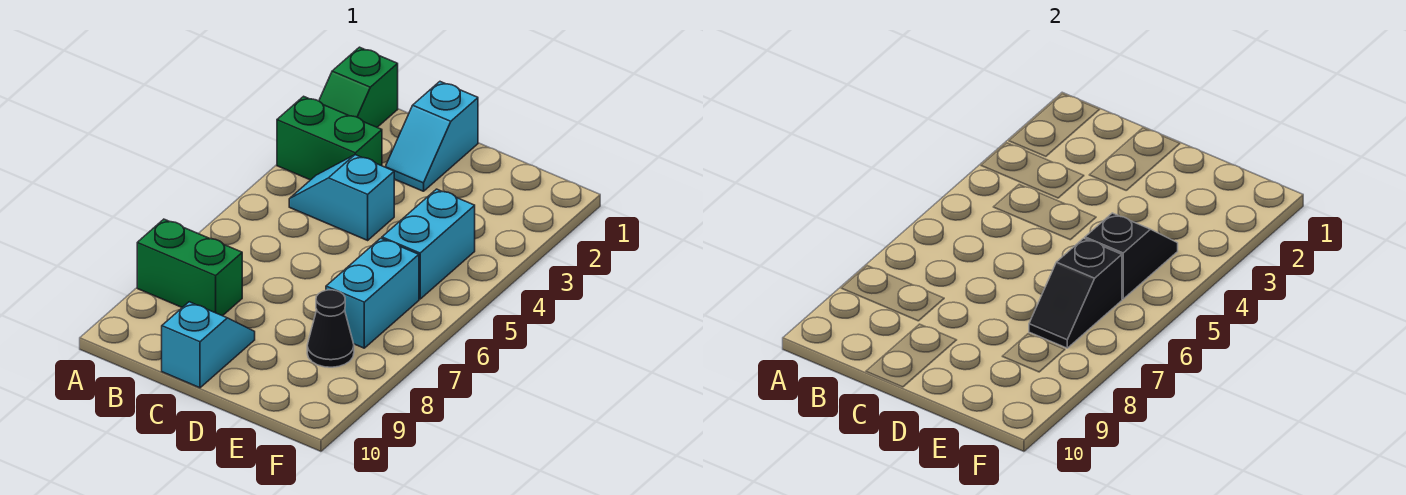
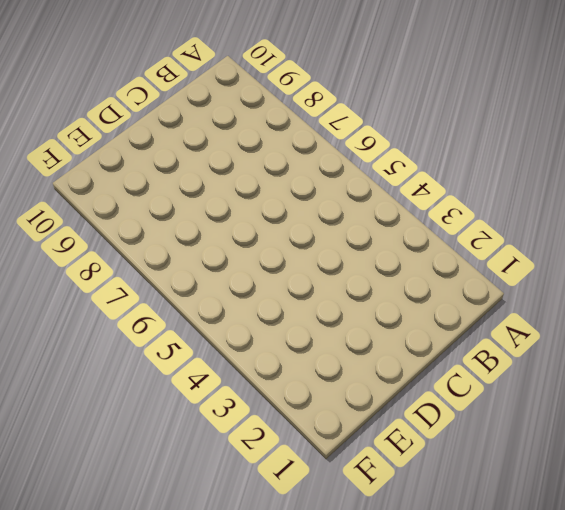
none -> green slope A1:A2 level 1 top 1
none -> green brick A3:B3 level 1

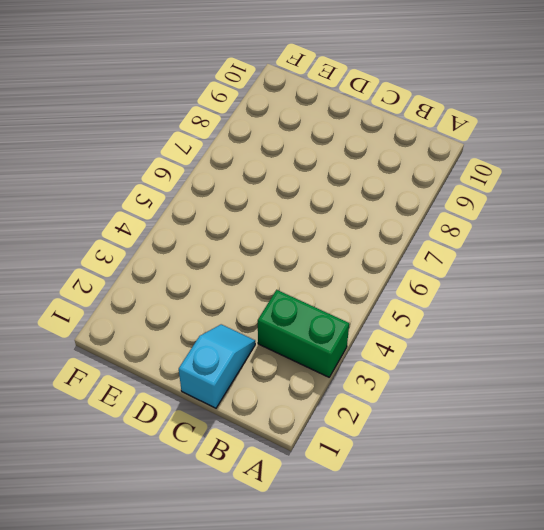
none -> green slope A1:A2 level 1 top 1
none -> green brick A8:B8 level 1

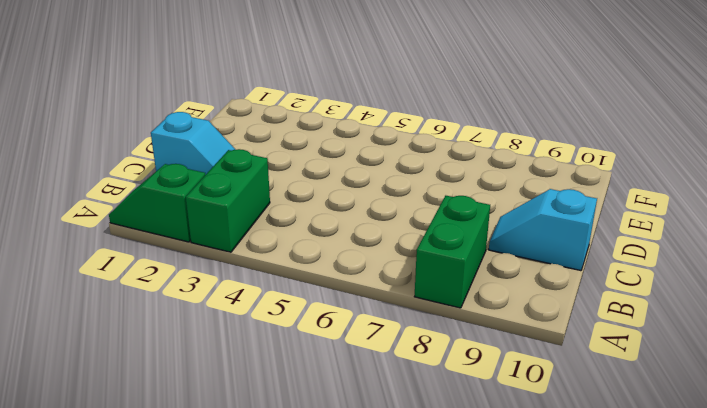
green slope A1:A2 level 1 top 2 -> green slope A1:A2 level 1 top 1
none -> cyan slope B4:C4 level 1 top C
none -> cyan brick E4:E5 level 1

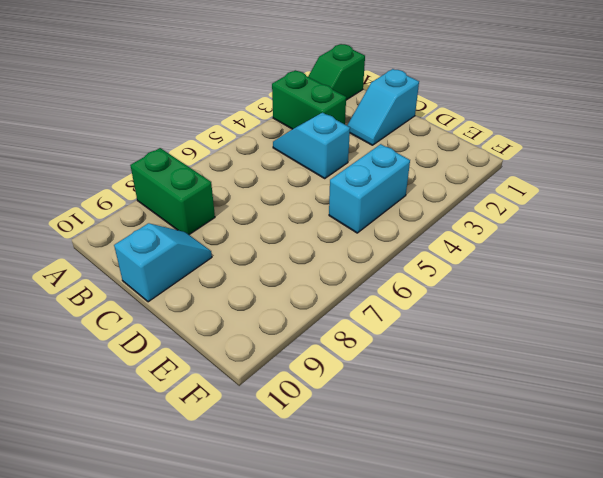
none -> cyan brick E6:E7 level 1
none -> black cone E8 level 1

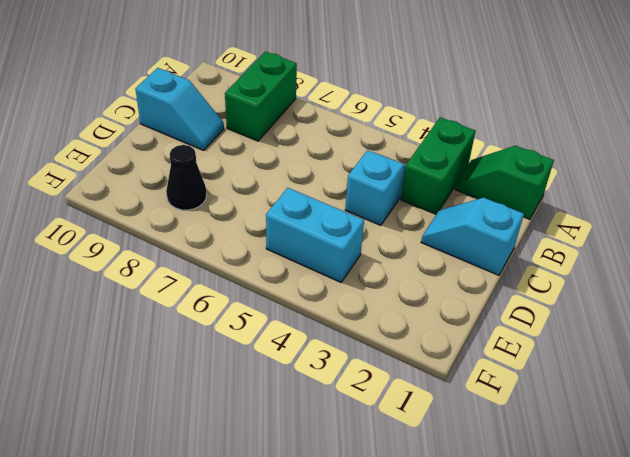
none -> cyan brick E6:E7 level 1
none -> black slope E4:E5 level 2 top 5

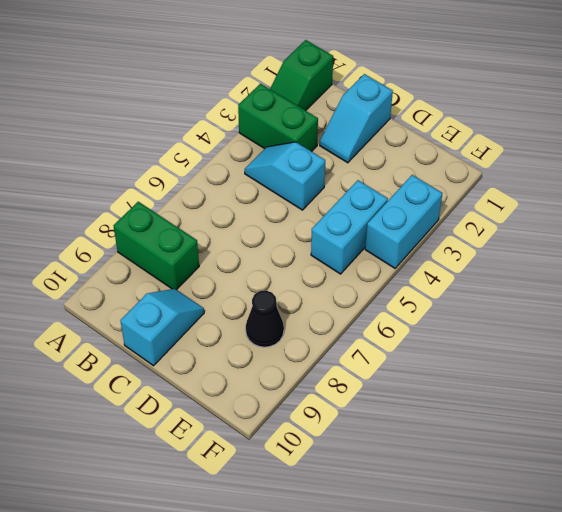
cyan brick F3:F4 level 1 -> cyan brick E6:E7 level 1
none -> black slope E4:E5 level 2 top 5
none -> black slope E6:E7 level 2 top 6

